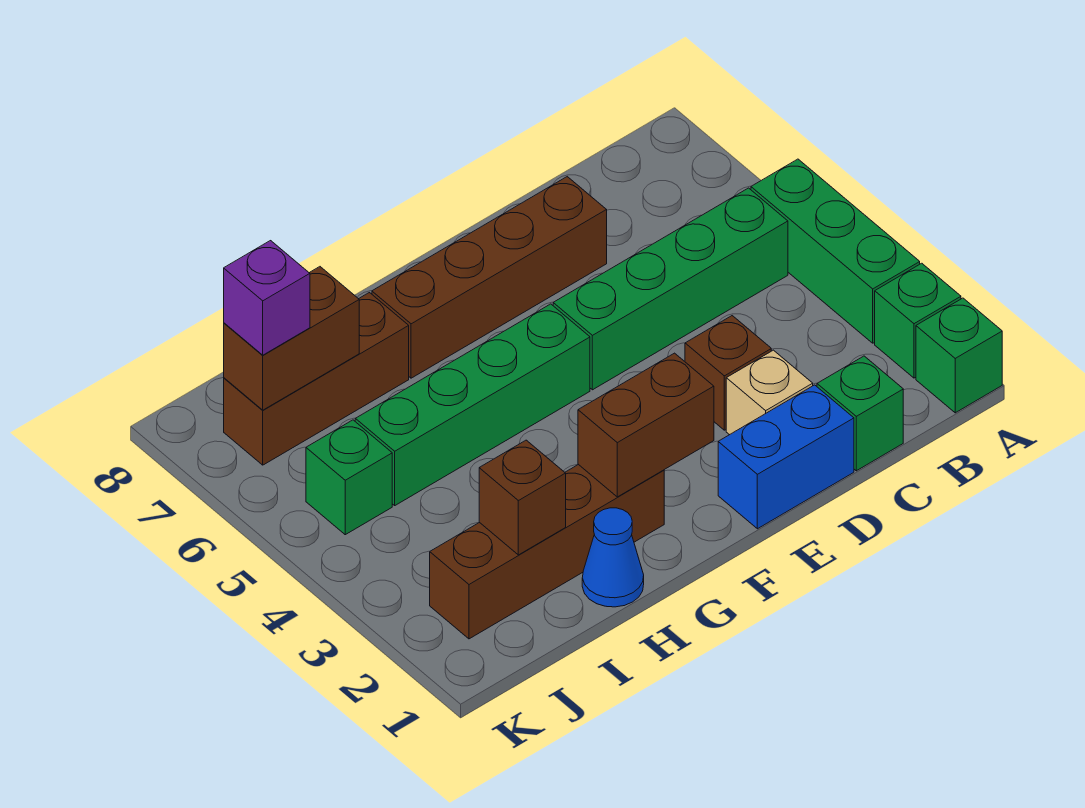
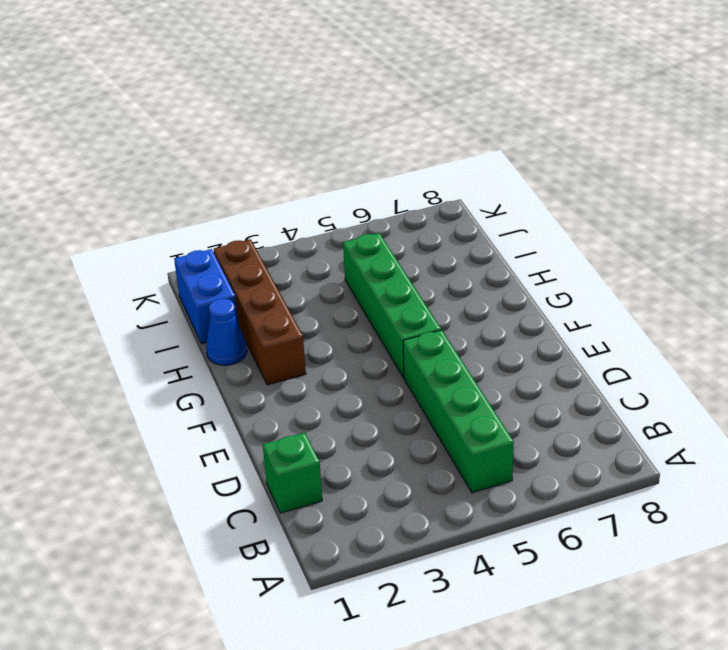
blue brick I1:J1 level 1 -> blue brick D1:E1 level 1
none -> green brick A1 level 1
none -> green brick A2 level 1
none -> green brick A3:A5 level 1

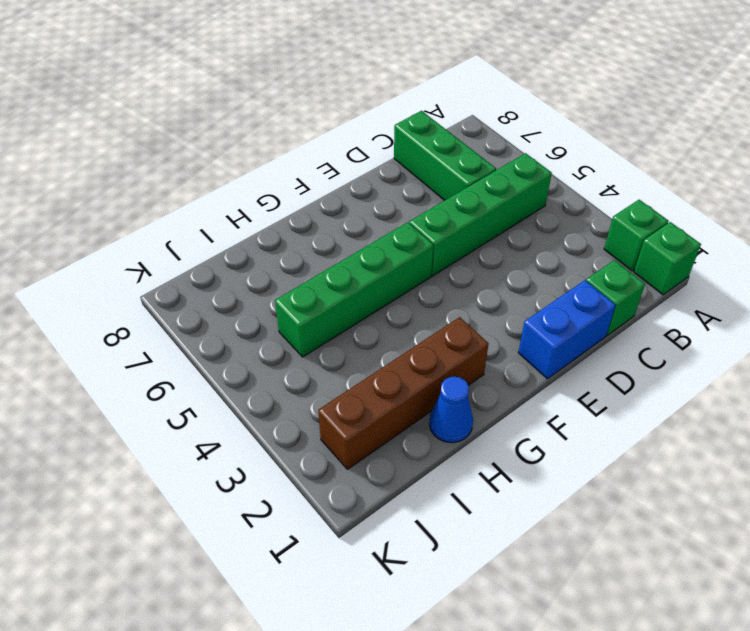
green brick C6:C8 level 1 -> green brick A3:A5 level 1
none -> tan brick D2 level 1
none -> brown brick D3 level 1
none -> brown brick D7:G7 level 1

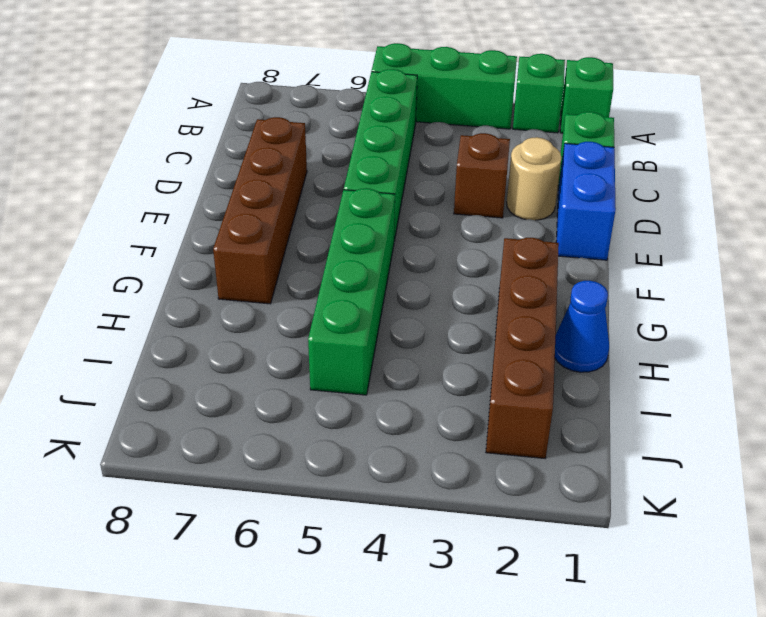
tan round brick D2 level 1 -> tan brick D2 level 1
none -> brown brick H7:J7 level 1
none -> green brick J5 level 1
none -> brown brick F2:G2 level 2

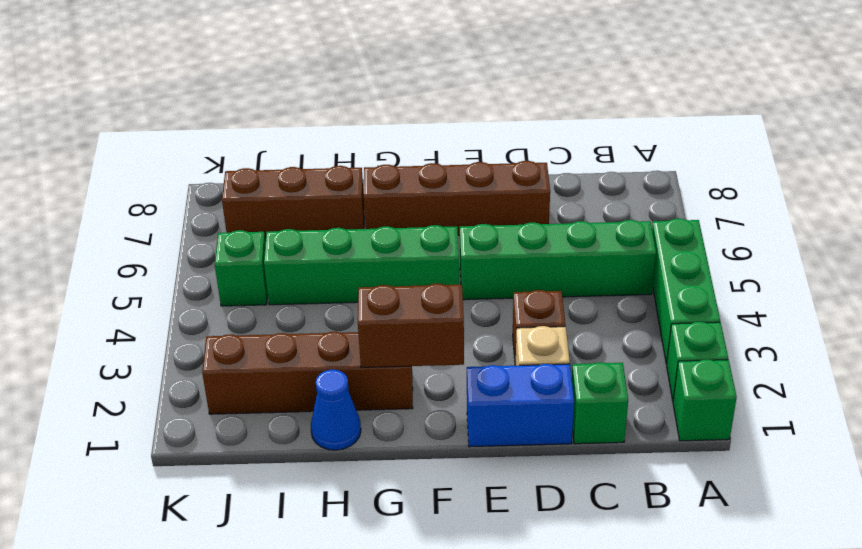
none -> brown brick I2 level 2
none -> brown brick I7:J7 level 2
none -> purple brick J7 level 3

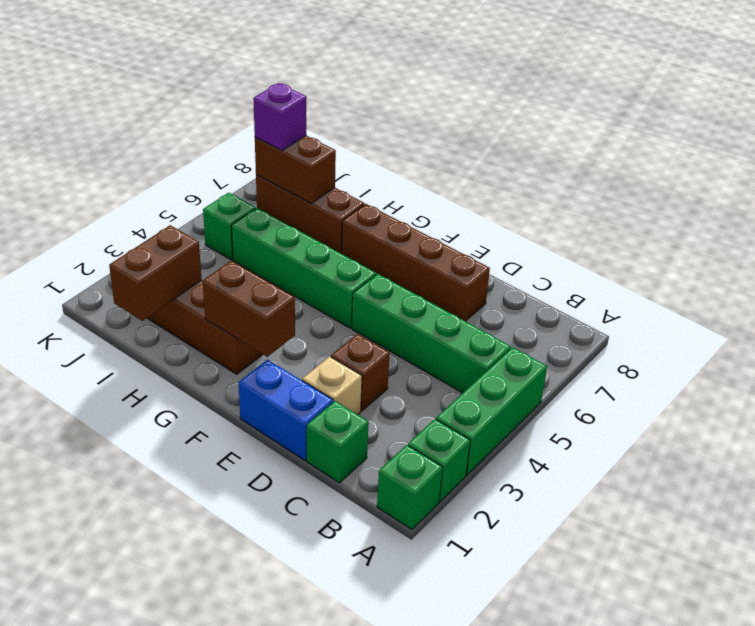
brown brick I1:I2 level 2 -> brown brick I2 level 2
none -> blue cone H1 level 1

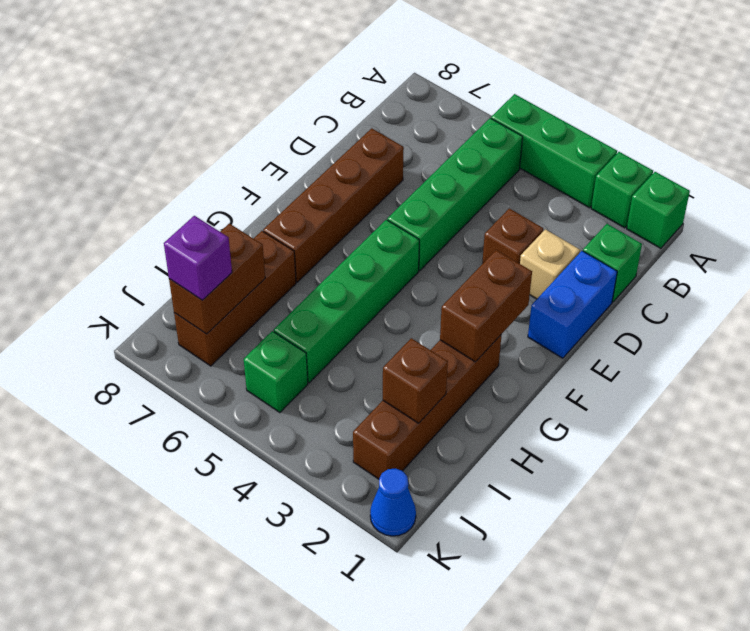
blue cone K1 level 1 -> blue cone H1 level 1

